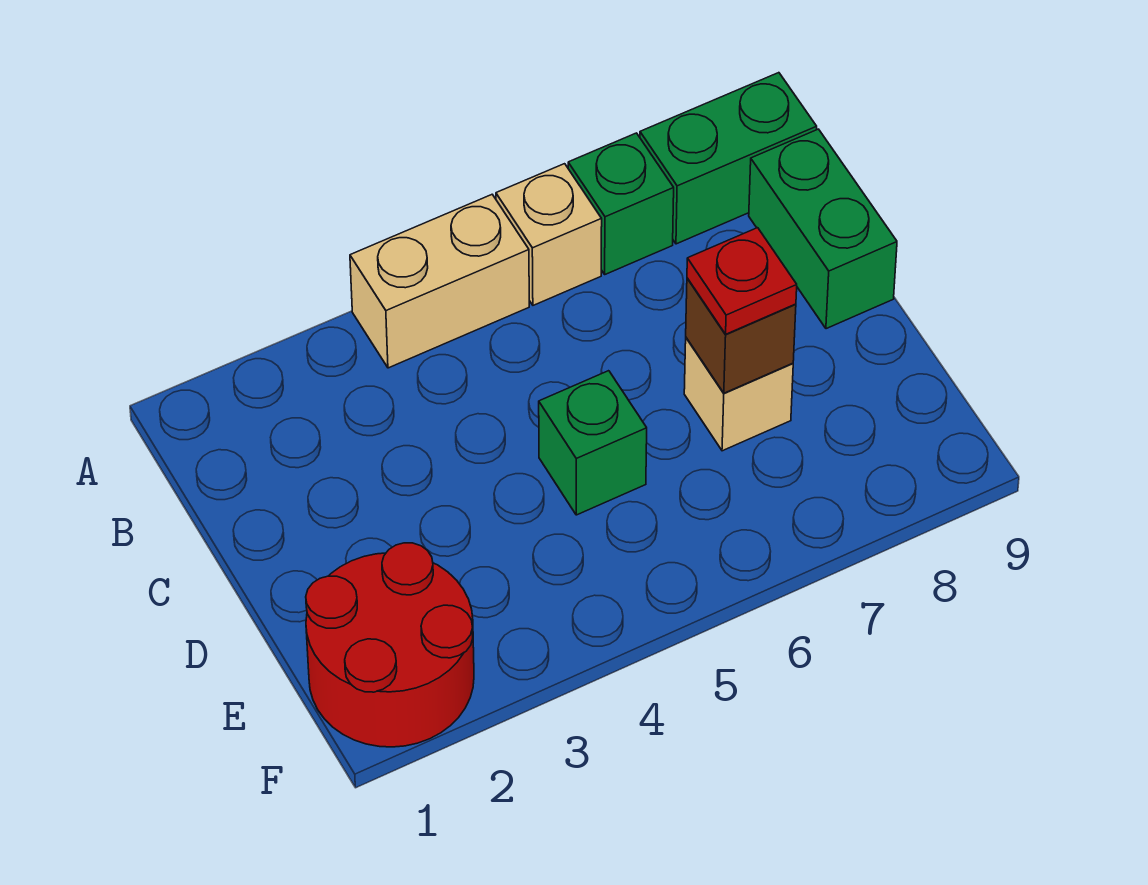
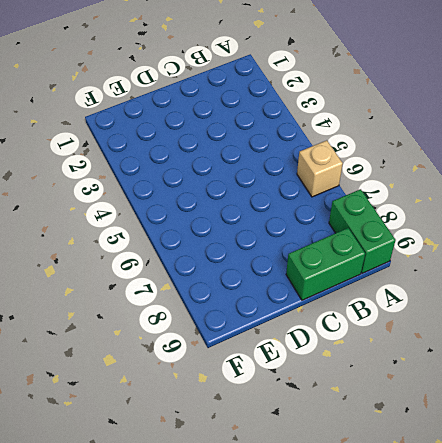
none -> tan brick A4:A5 level 1
none -> green brick A7 level 1

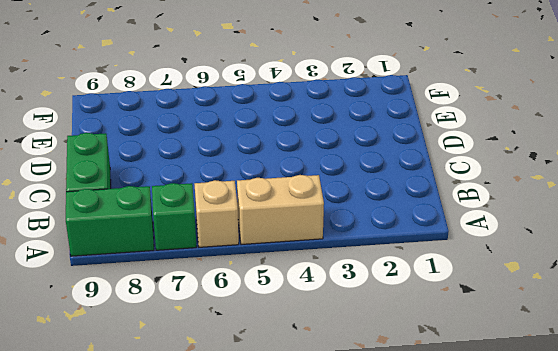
none -> green brick D5 level 1
none -> tan brick D7 level 1

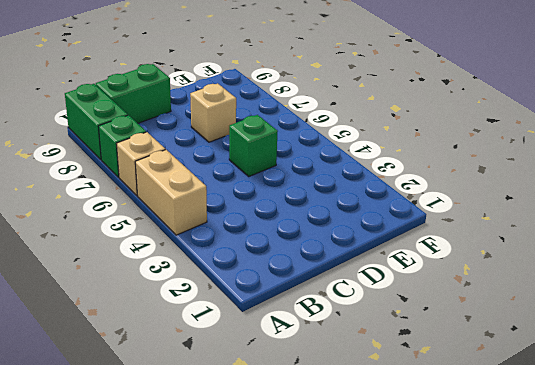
none -> red round brick E1:F2 level 1
none -> brown brick D7 level 2

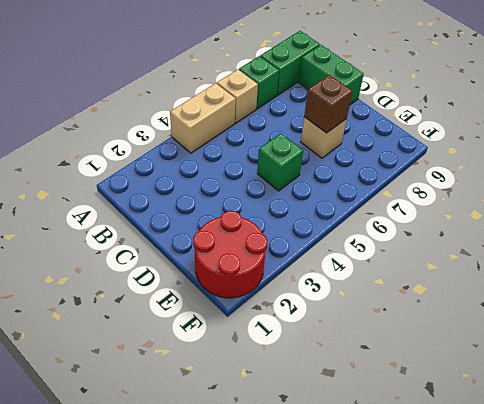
none -> red plate D7 level 3

